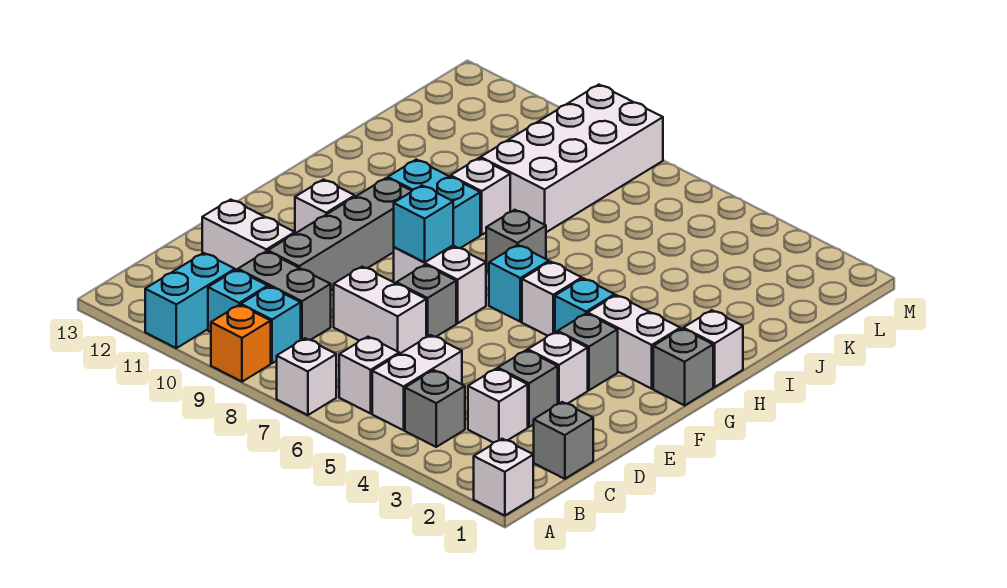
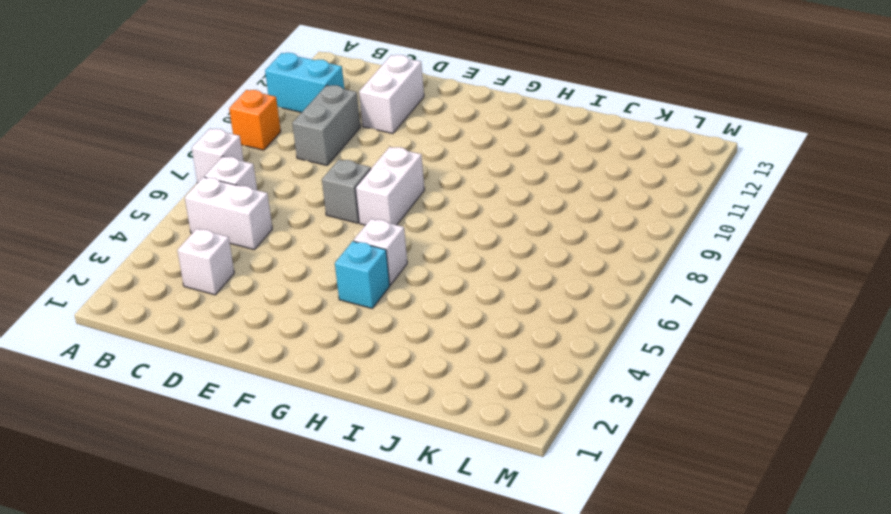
none -> white brick A1 level 1
none -> grey brick B4 level 1
none -> cyan brick B9 level 1
none -> cyan brick B10 level 1

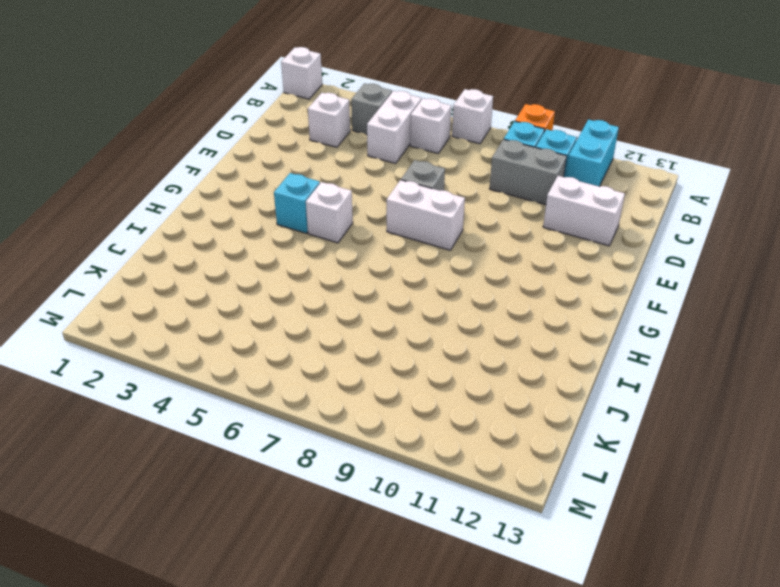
none -> grey brick C1 level 1
none -> grey brick D3 level 1
none -> white brick D7:D8 level 1
none -> grey brick D10:G10 level 1

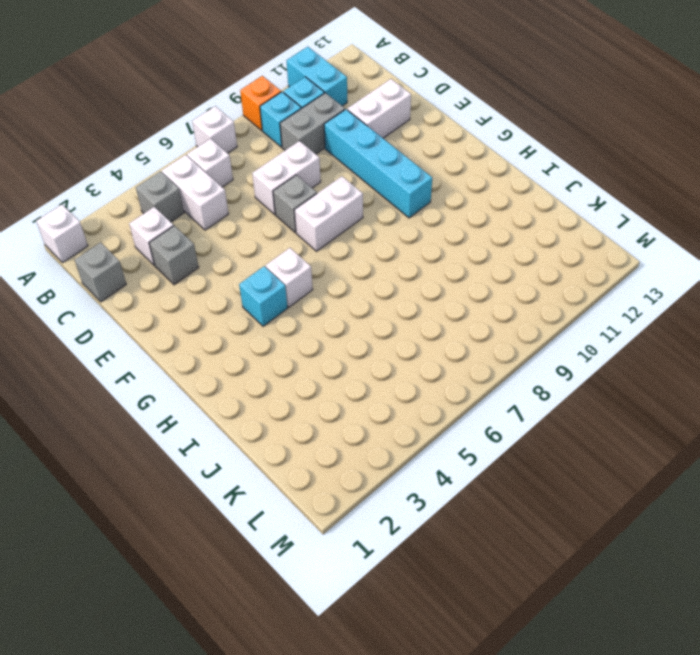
cyan brick D10:G10 level 1 -> grey brick D10:G10 level 1
none -> white brick E3 level 1
none -> grey brick F3 level 1
none -> white brick F11 level 1
none -> grey brick G1 level 1

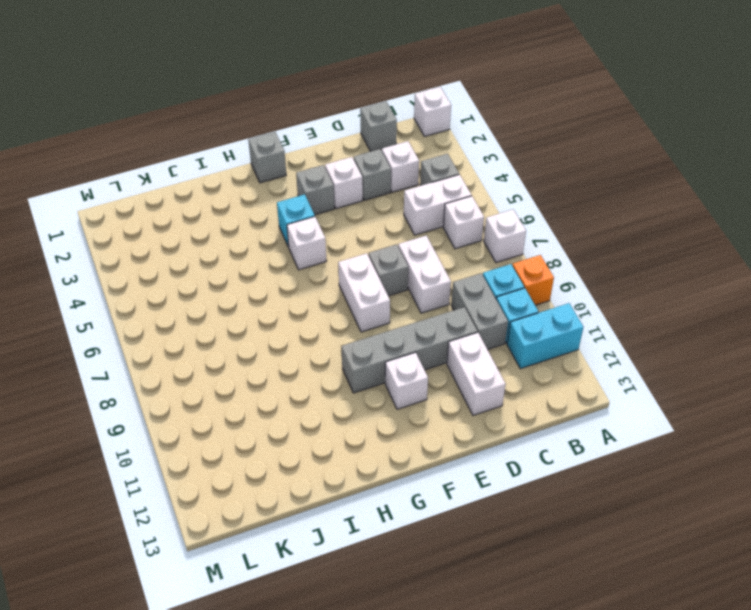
none -> white brick G2:G3 level 1
none -> cyan brick G6 level 1
none -> white brick H1 level 1
none -> grey brick H7 level 1

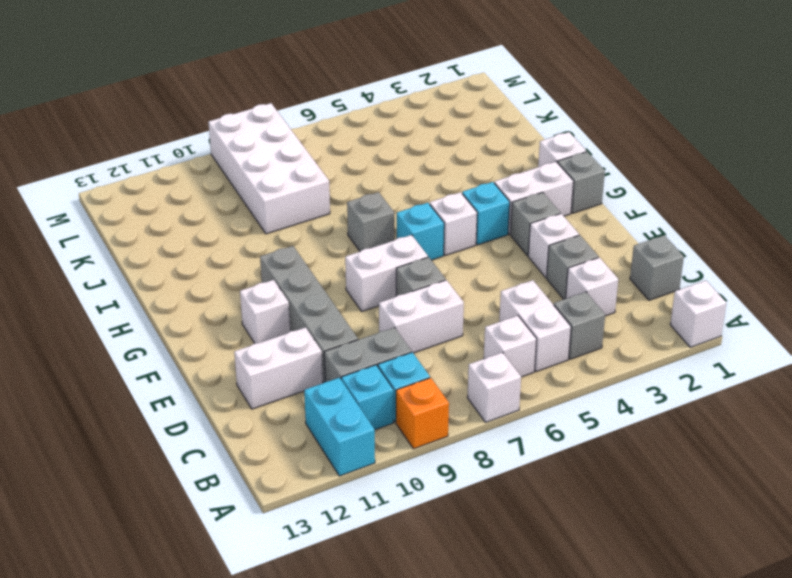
none -> cyan brick H9:H10 level 1
none -> white brick I9 level 1
none -> cyan brick F8 level 2

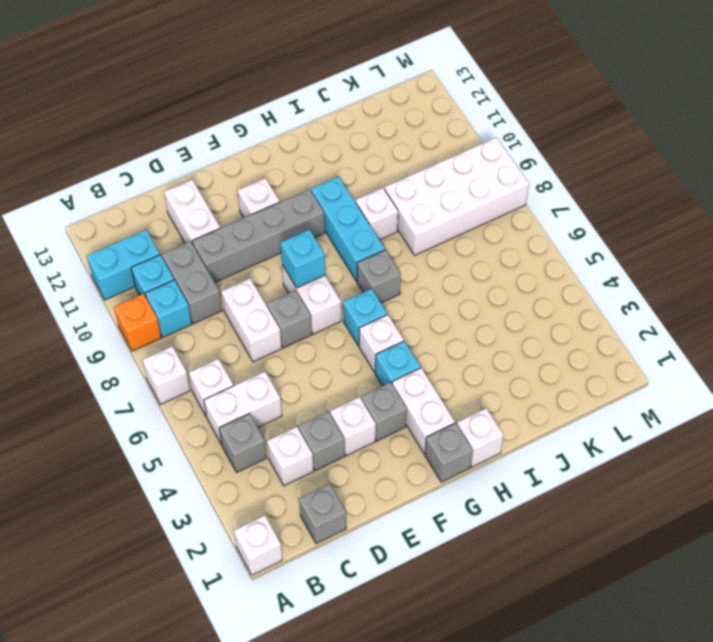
cyan brick H8:H10 level 1 -> cyan brick H9:H10 level 1

